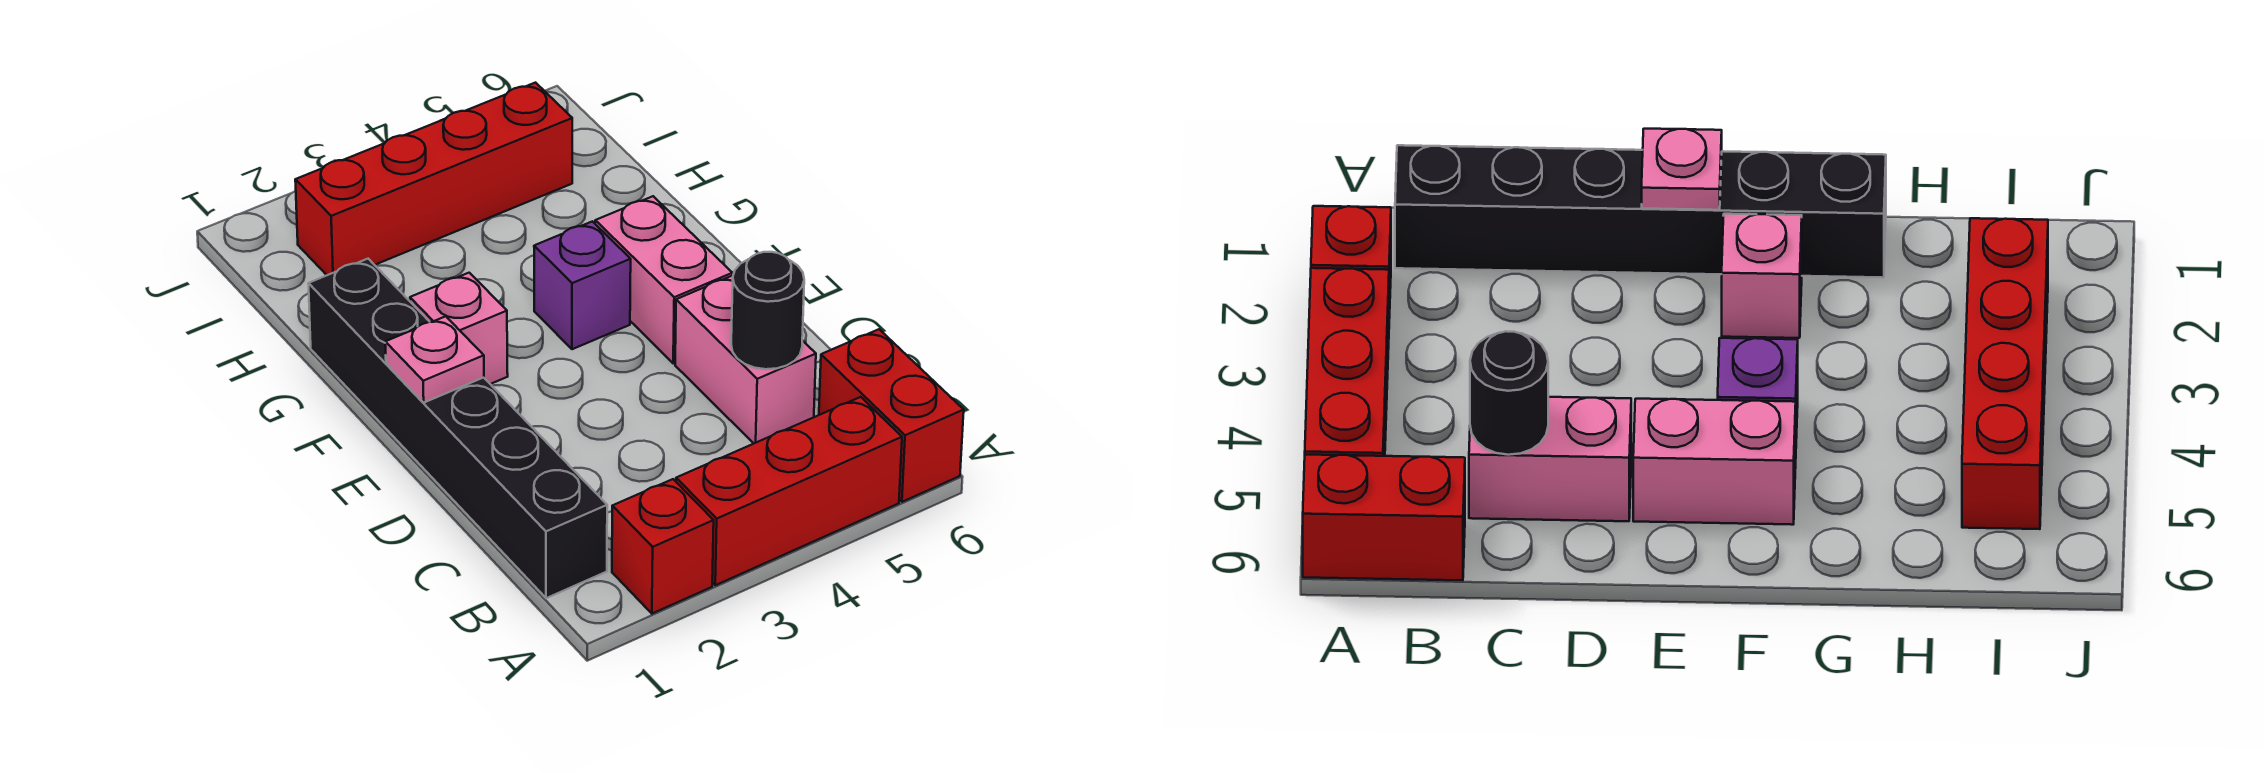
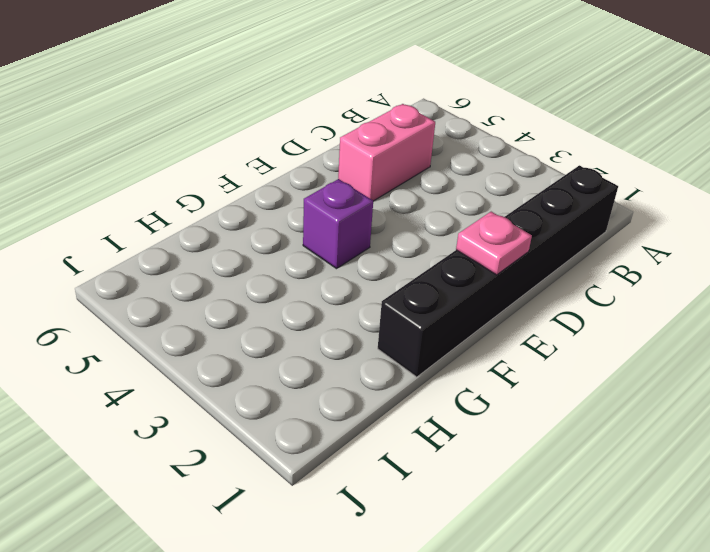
none -> red brick A2 level 1
none -> red brick A3:A5 level 1

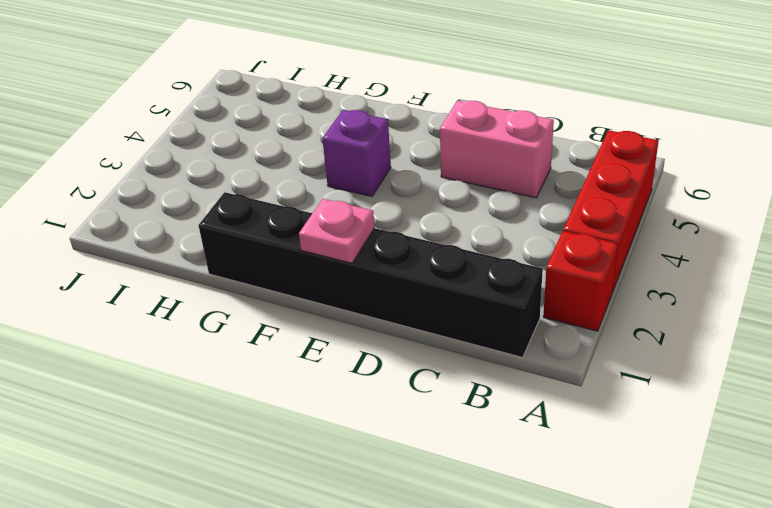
none -> red brick A6:B6 level 1
none -> pink brick E5:F5 level 1

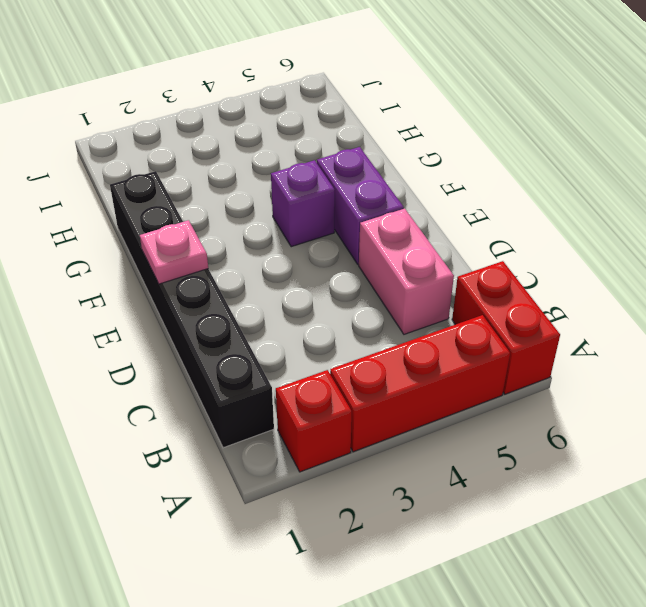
purple brick E5:F5 level 1 -> pink brick E5:F5 level 1
none -> pink brick F2 level 1
none -> red brick I2:I5 level 1

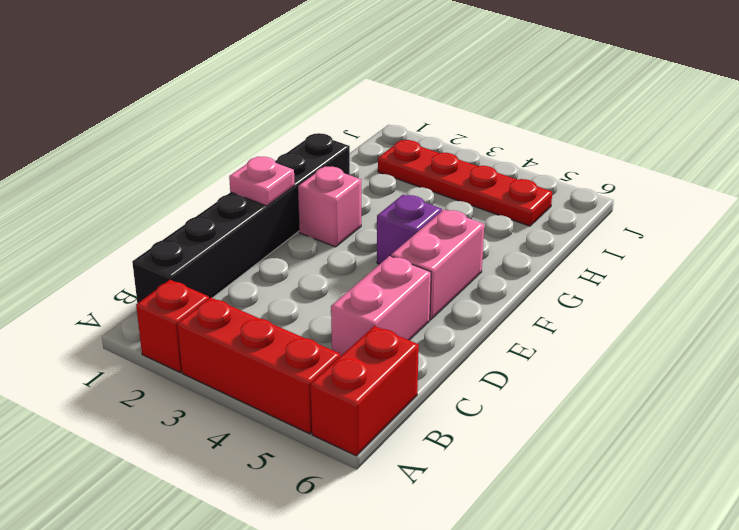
red plate I2:I5 level 1 -> red brick I2:I5 level 1
none -> black round brick C5 level 2

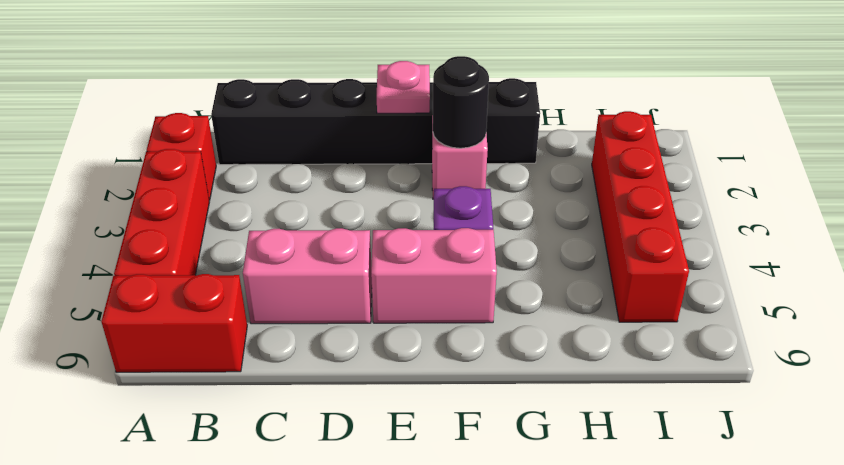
black round brick F2 level 2 -> black round brick C5 level 2

